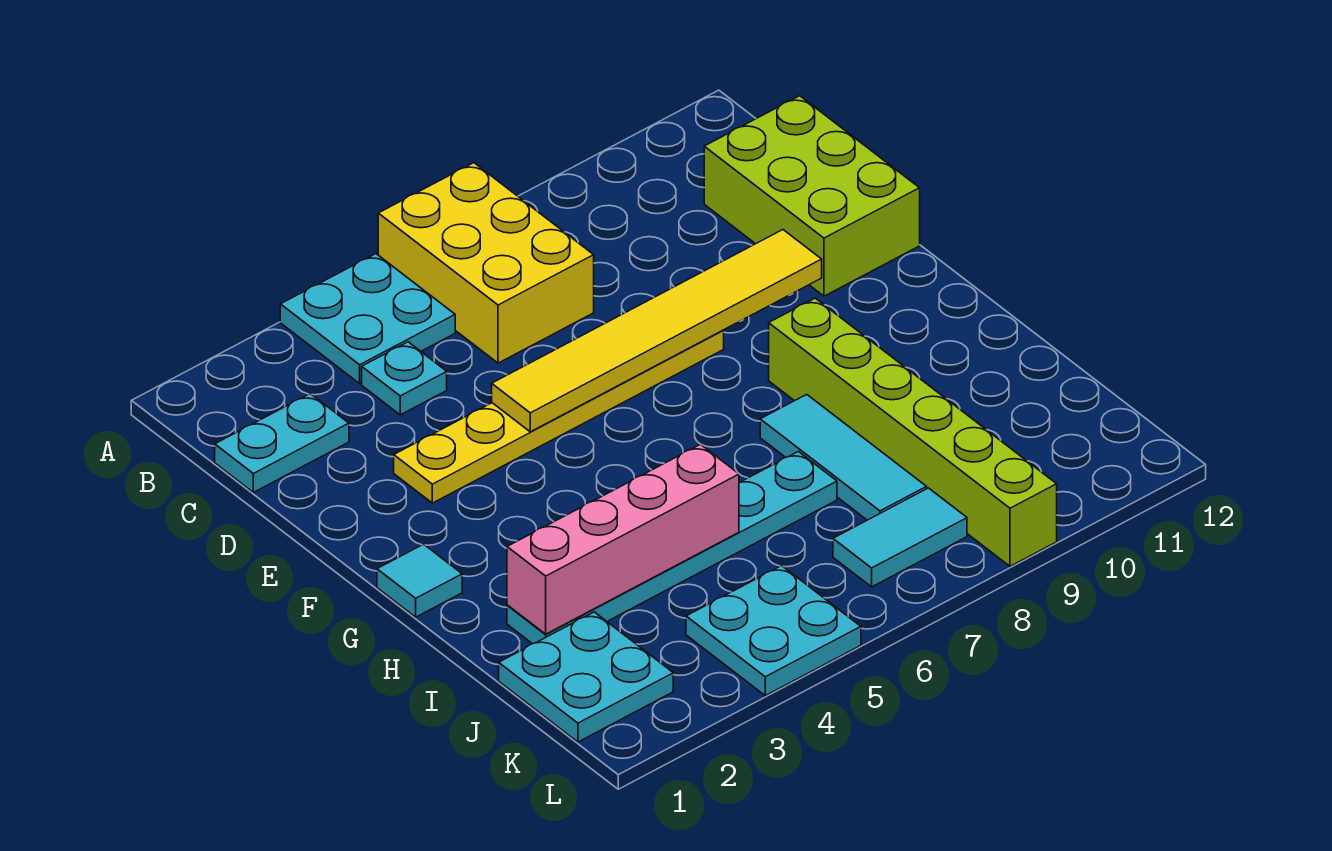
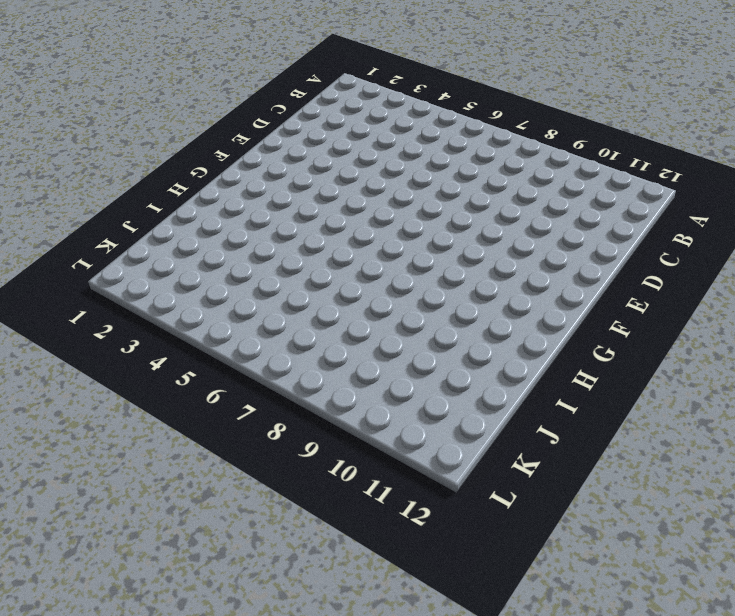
none -> cyan plate A4:B5 level 1
none -> yellow brick A6:C7 level 1
none -> cyan plate C1:C2 level 1

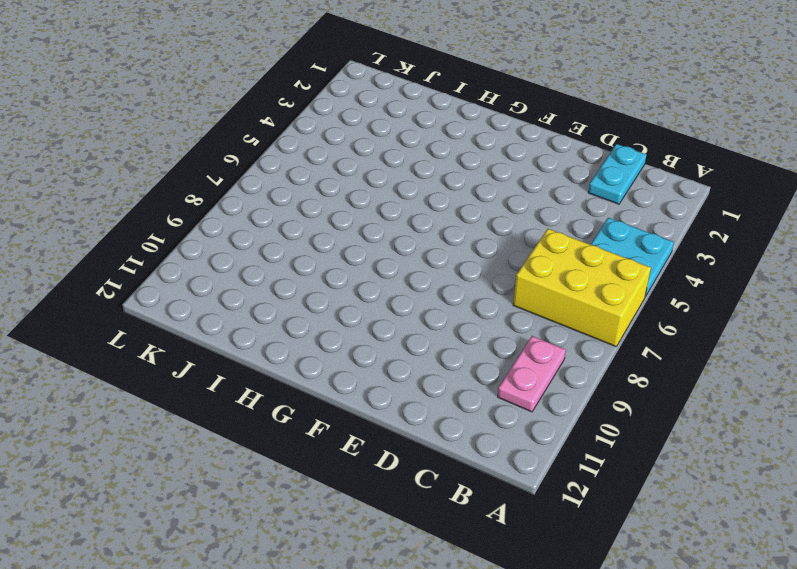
pink plate B9:B10 level 1 -> none
none -> cyan plate C4 level 1
none -> lime brick C11:E12 level 1
none -> yellow plate E3:E8 level 1

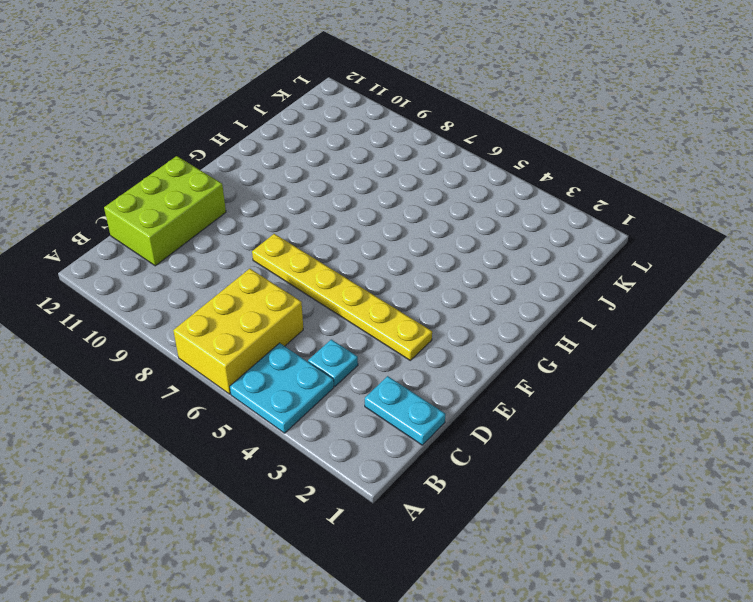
none -> cyan tile G1 level 1
none -> lime brick G9:L9 level 1
none -> cyan tile H8:J8 level 1

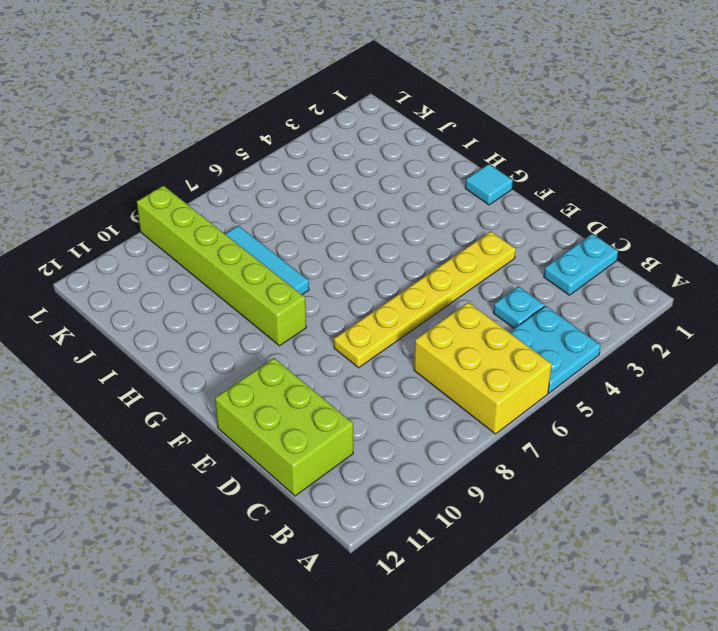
none -> cyan plate I2:I7 level 1
none -> cyan plate J1:K2 level 1
none -> cyan plate K4:L5 level 1

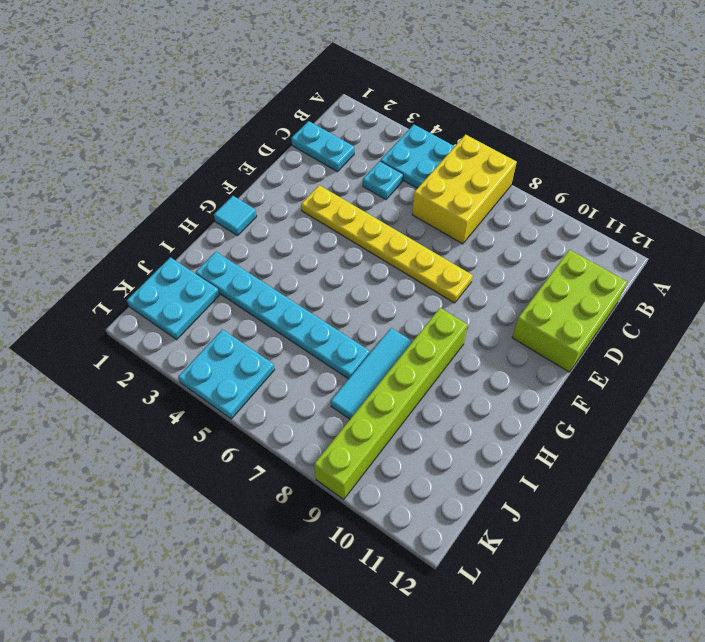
none -> cyan tile K7:K8 level 1
none -> yellow tile E5:E10 level 2
none -> pink brick I2:I5 level 2

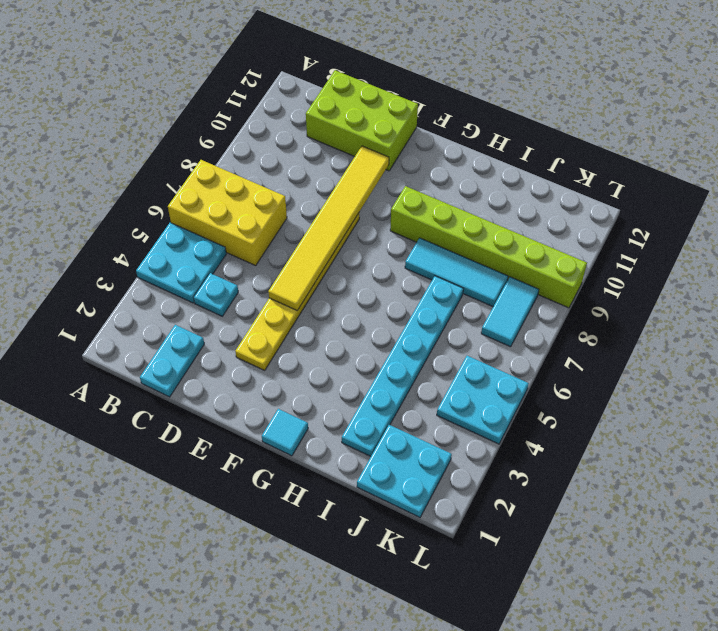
none -> pink brick I2:I5 level 2

